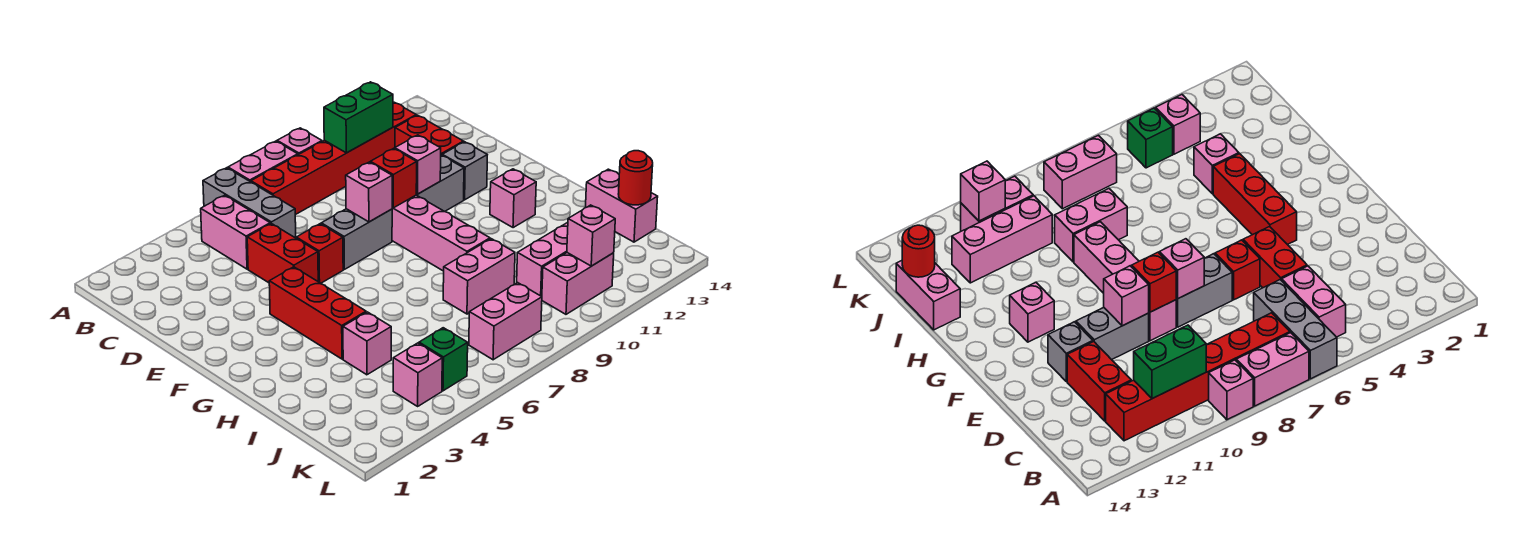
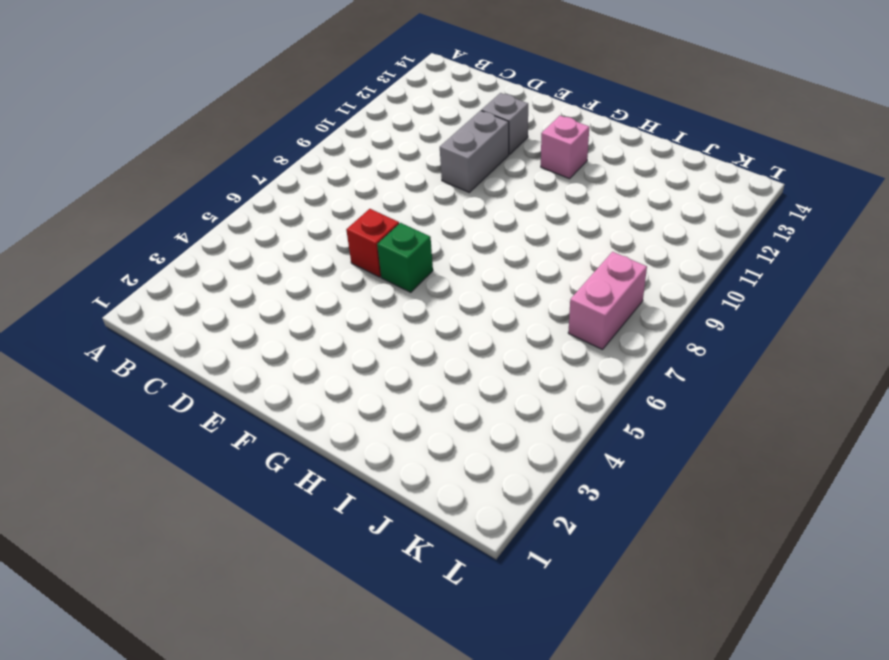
green brick F6 level 1 -> green brick K5 level 1
none -> grey brick A6:C6 level 1
none -> pink brick A7:A8 level 1
none -> pink brick A9 level 1

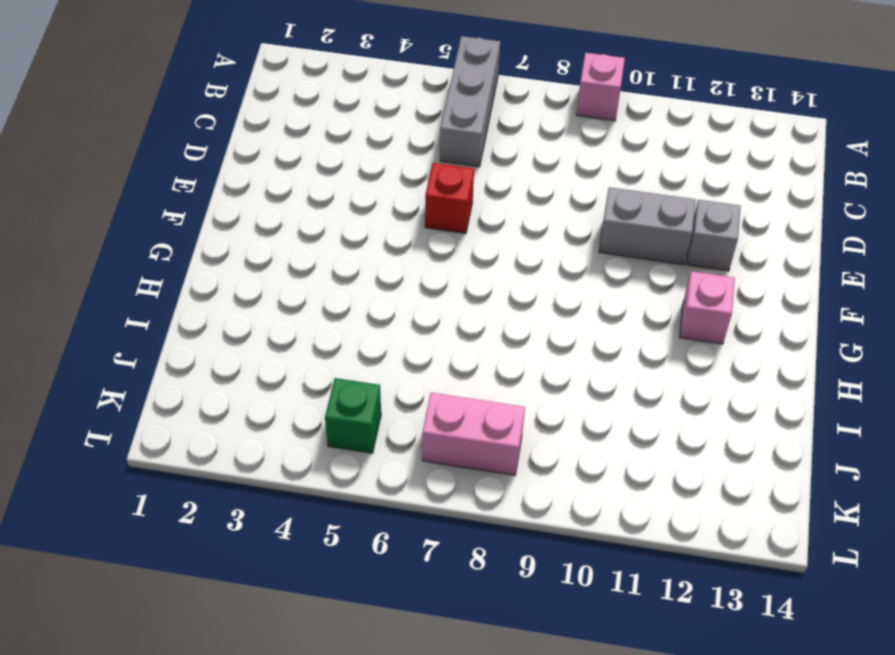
none -> pink brick A7:A8 level 1
none -> pink brick B5:C5 level 1
none -> red brick B7:B12 level 1

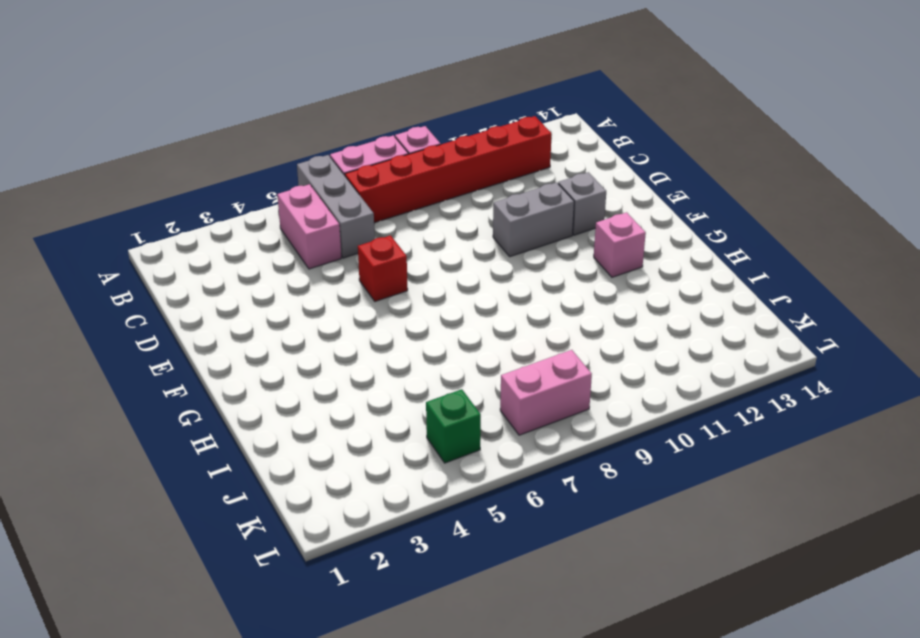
none -> red brick C12:D12 level 1
none -> red brick D5:E5 level 1
none -> grey brick E7:E8 level 1

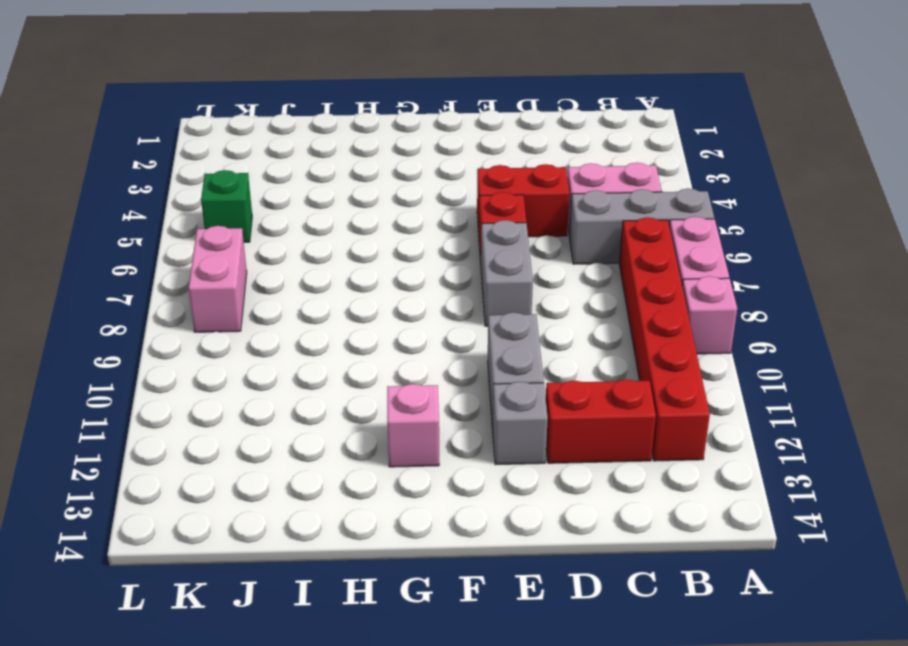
none -> pink brick E9:H9 level 1
none -> red brick F4:H4 level 1
none -> pink brick I4 level 1

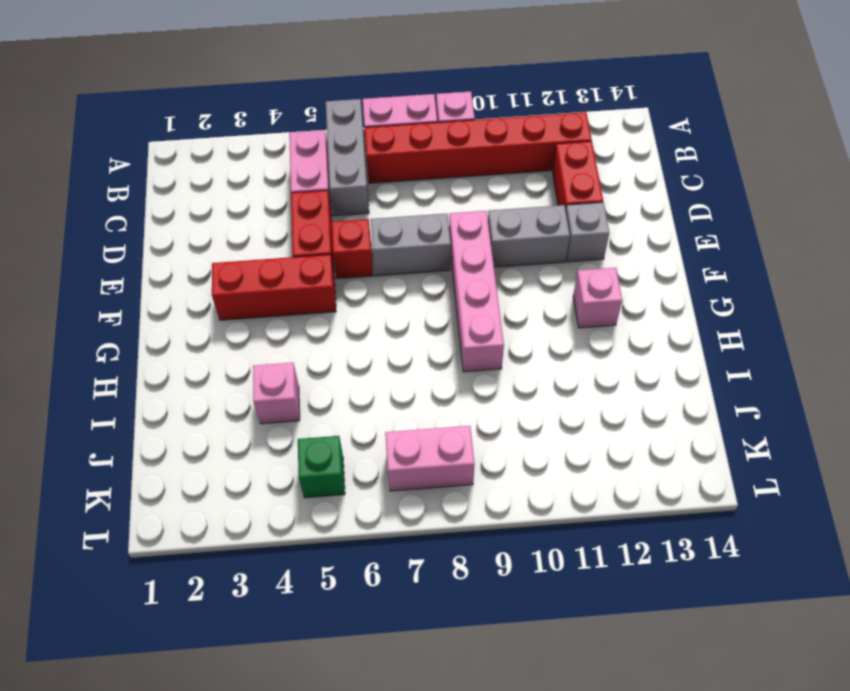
red brick F3:F5 level 1 -> red brick F4:H4 level 1
none -> pink brick I8:I9 level 1
none -> pink brick I14:J14 level 1
none -> pink brick J10:J12 level 1

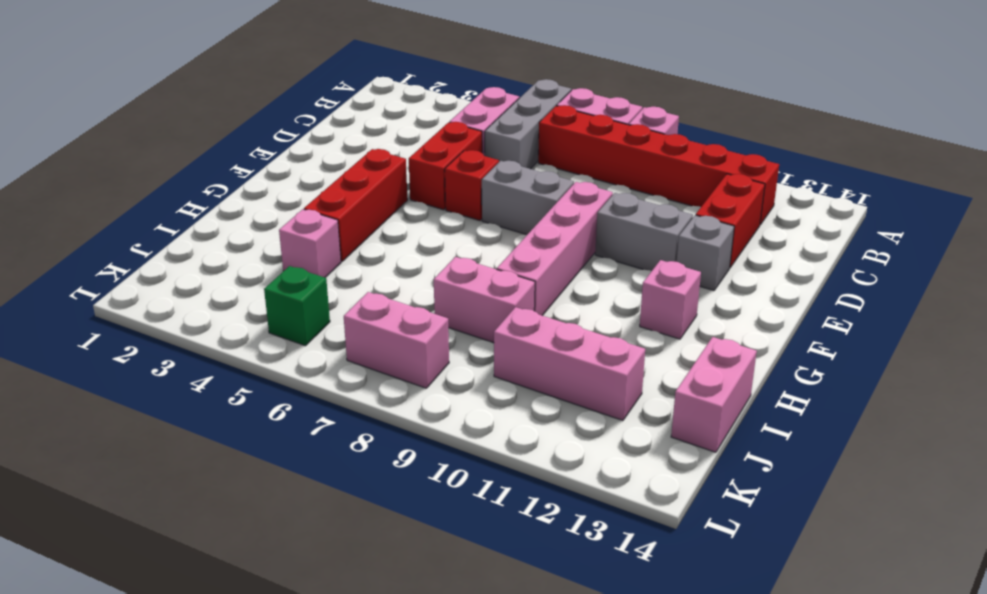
none -> pink brick K4 level 1
none -> pink brick K10:K11 level 1
none -> green brick B10:B11 level 2

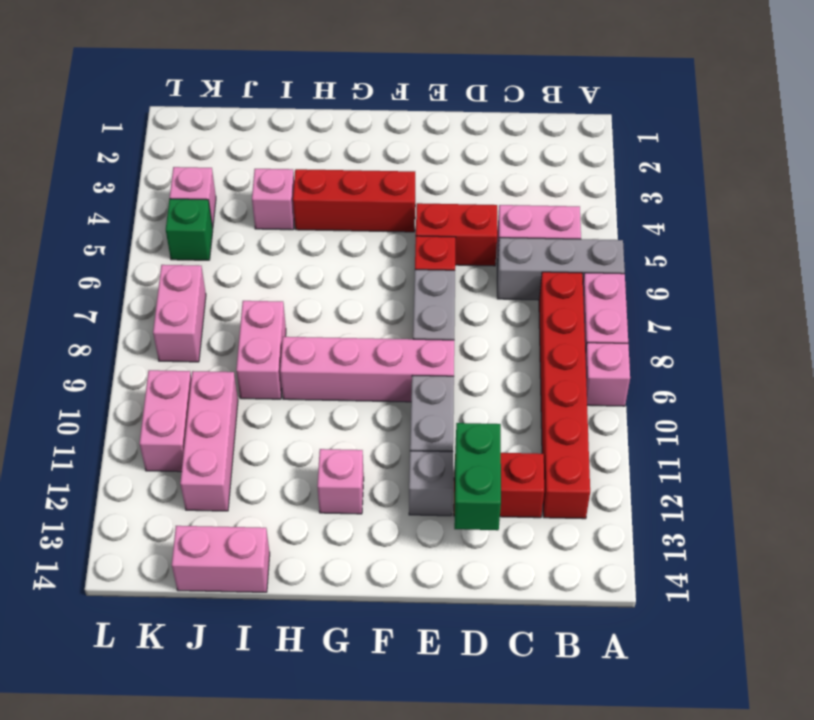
green brick D12:D13 level 2 -> green brick B10:B11 level 2
none -> pink brick E8 level 2
none -> red brick E9 level 2
none -> pink brick E10 level 2

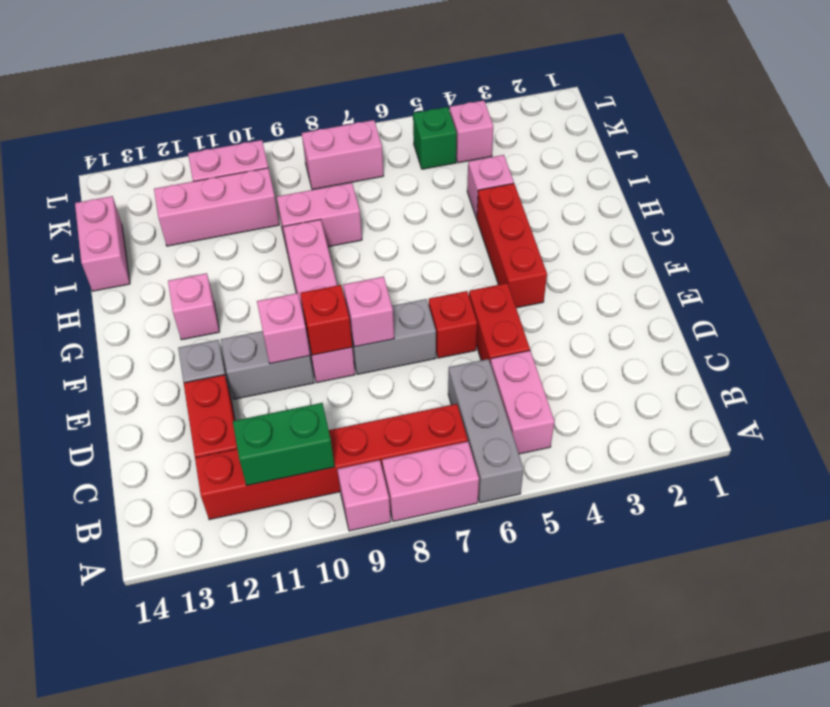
none -> red round brick J14 level 2
none -> pink brick K11 level 2

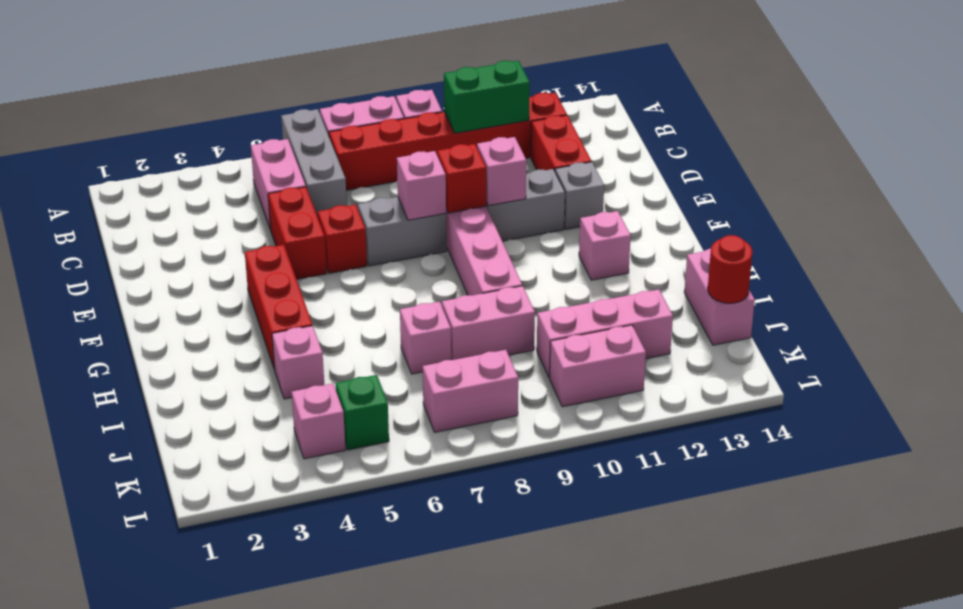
pink brick I7 level 1 -> pink brick K11 level 2

